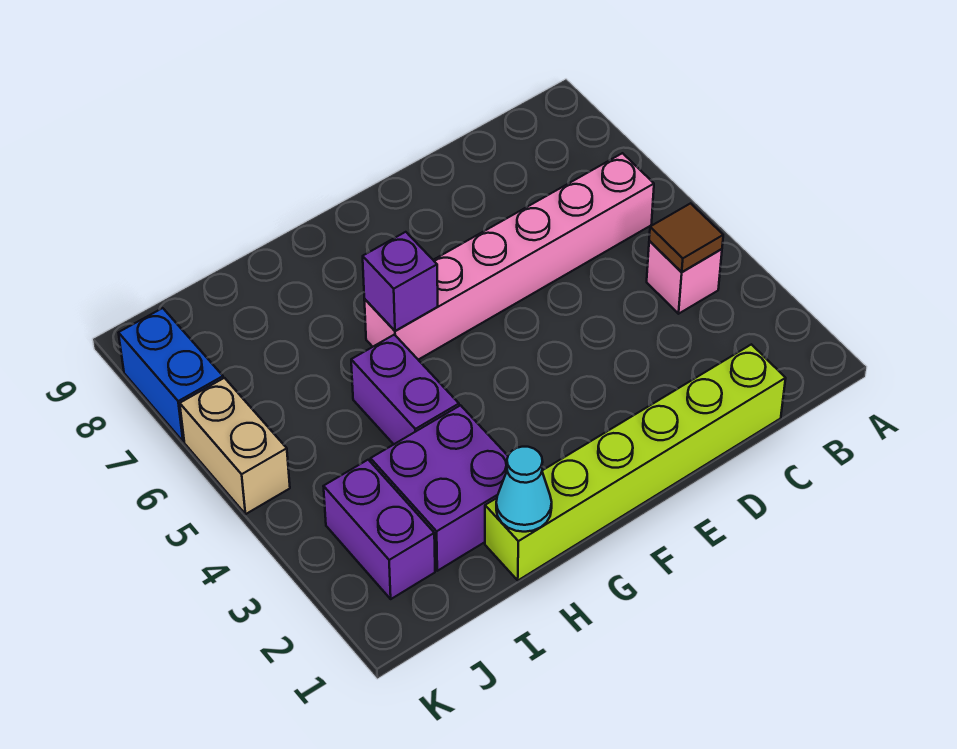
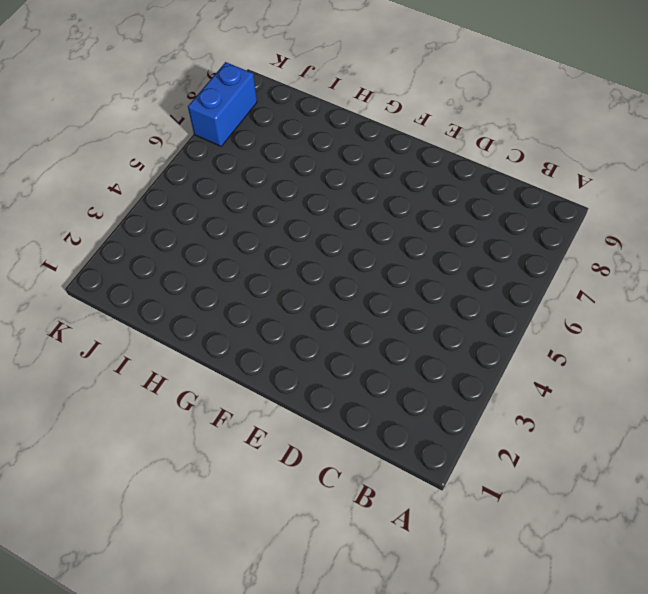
none -> pink brick B4 level 1
none -> pink brick B6:G6 level 1

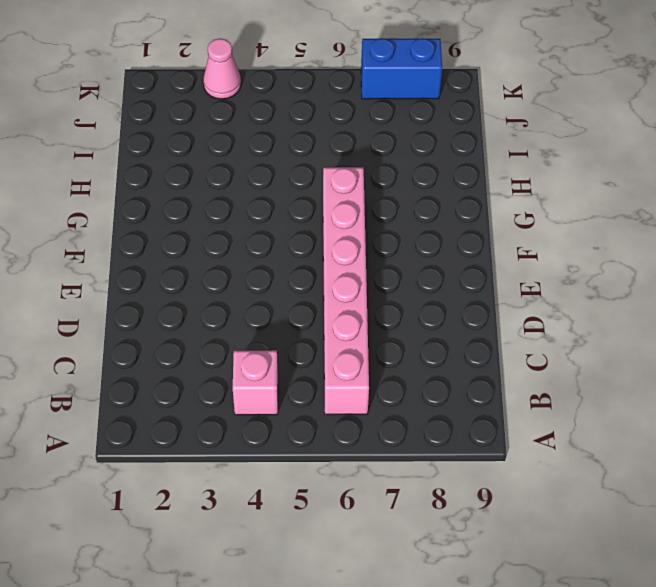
pink cone K3 level 1 -> none
none -> lime brick C1:H1 level 1
none -> purple brick H2:I3 level 1

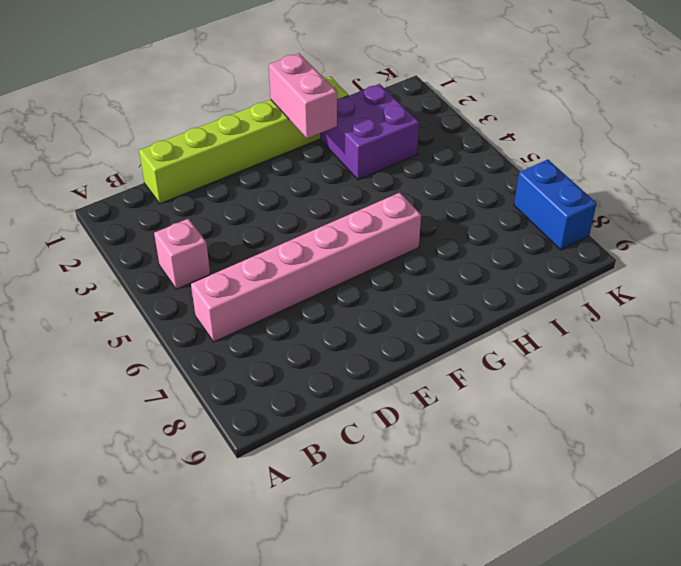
pink brick G1:G2 level 2 -> none
none -> purple brick H4:H5 level 1
none -> purple brick J2:J3 level 1

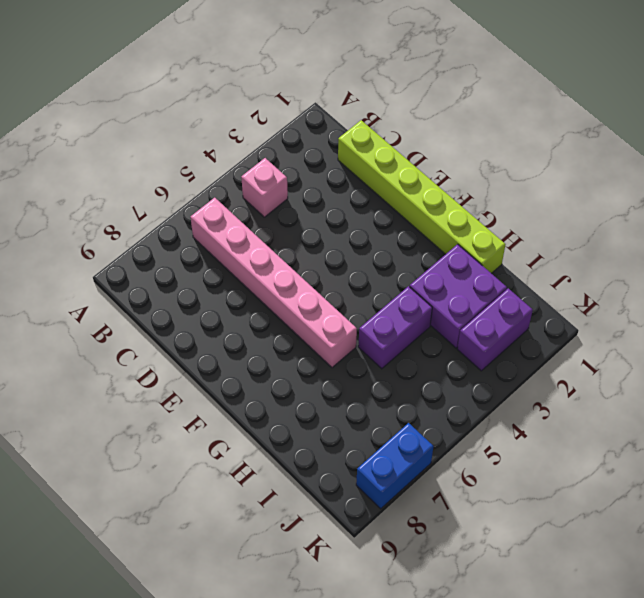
none -> tan brick K5:K6 level 1
none -> brown tile B4 level 2

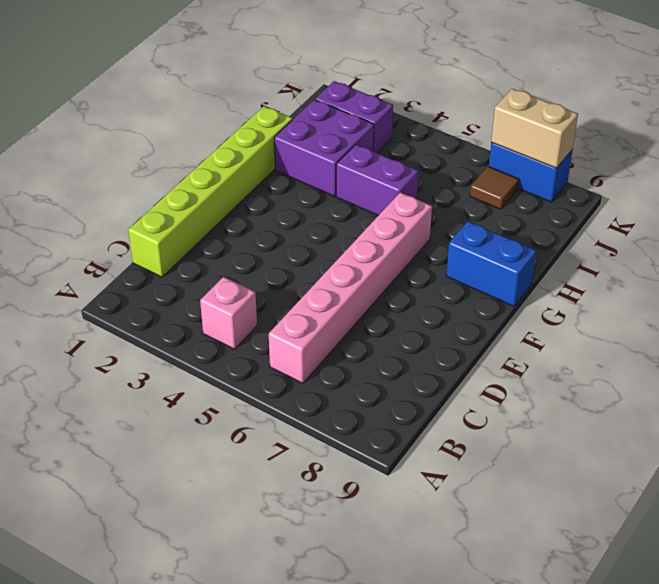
blue brick G8:G9 level 1 -> none
brown tile J7 level 1 -> brown tile B4 level 2
tan brick K7:K8 level 2 -> tan brick K5:K6 level 1
none -> purple brick G6 level 2
none -> cyan cone H1 level 2

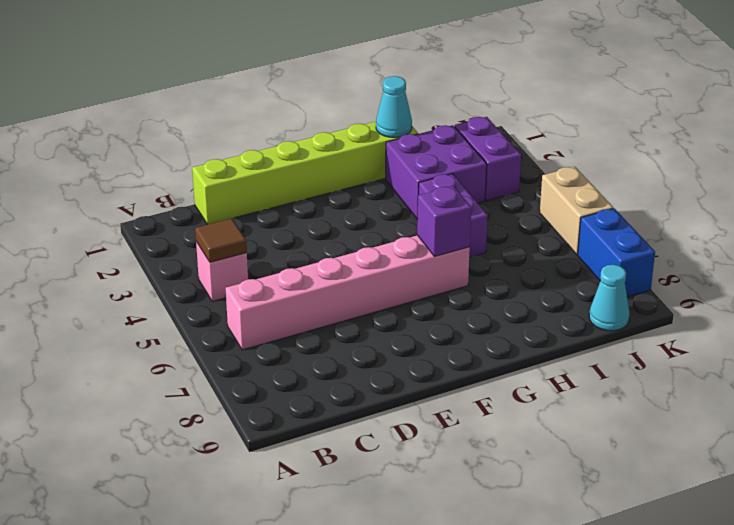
cyan cone J9 level 1 -> none

